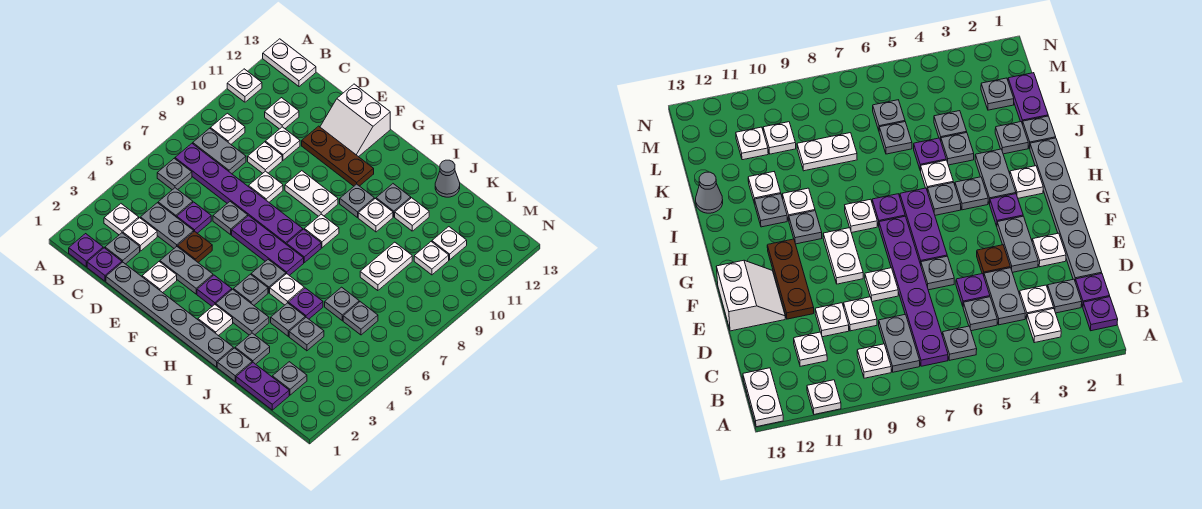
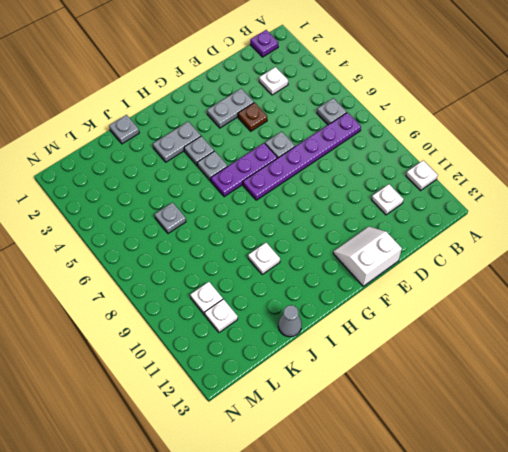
none -> white plate A13:B13 level 1
none -> white plate B3 level 1
none -> grey plate B8:C8 level 1
none -> white plate B9 level 1

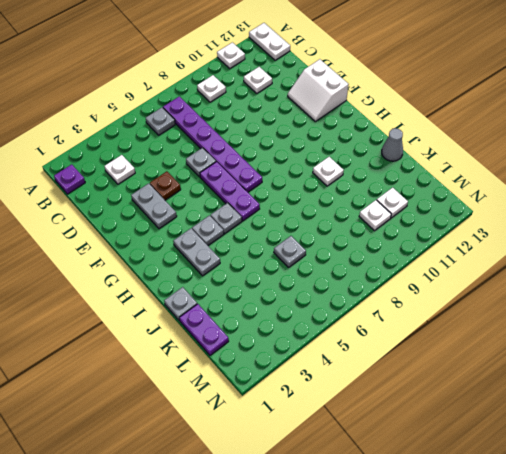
none -> white plate B3 level 1
none -> grey plate B8:C8 level 1
none -> purple plate C1 level 1
none -> grey plate C2 level 1

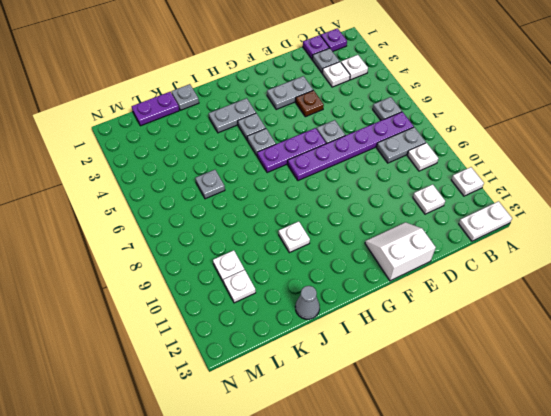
none -> grey plate C4:D4 level 1
none -> grey plate C5 level 1
none -> grey plate D1:I1 level 1
none -> purple plate D5 level 1

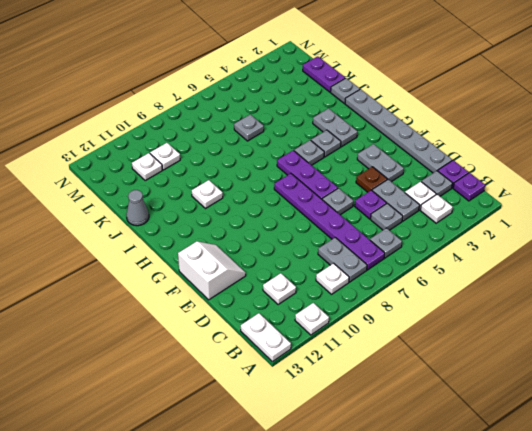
none -> white plate D9 level 1
none -> white plate D10 level 1
none -> white plate E2 level 1
none -> white plate E8 level 1

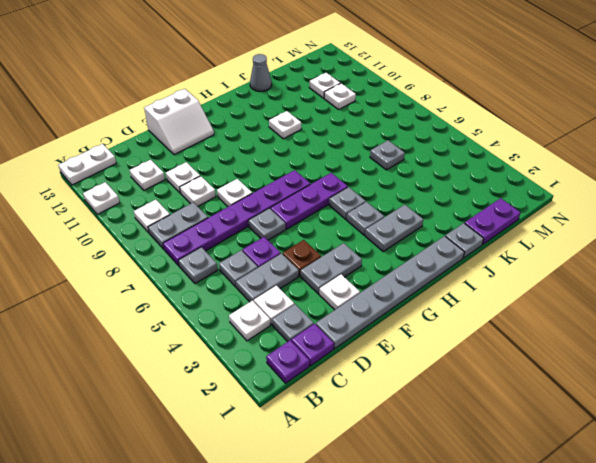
none -> brown plate E11:G11 level 1
none -> white plate F9:G9 level 1
none -> purple plate G3 level 1
none -> white plate H2 level 1

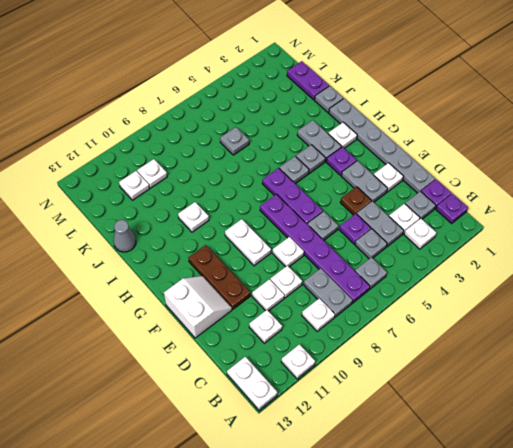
none -> purple plate H7 level 1
none -> white plate H8 level 1
none -> grey plate H10 level 1
none -> white plate I5 level 1

